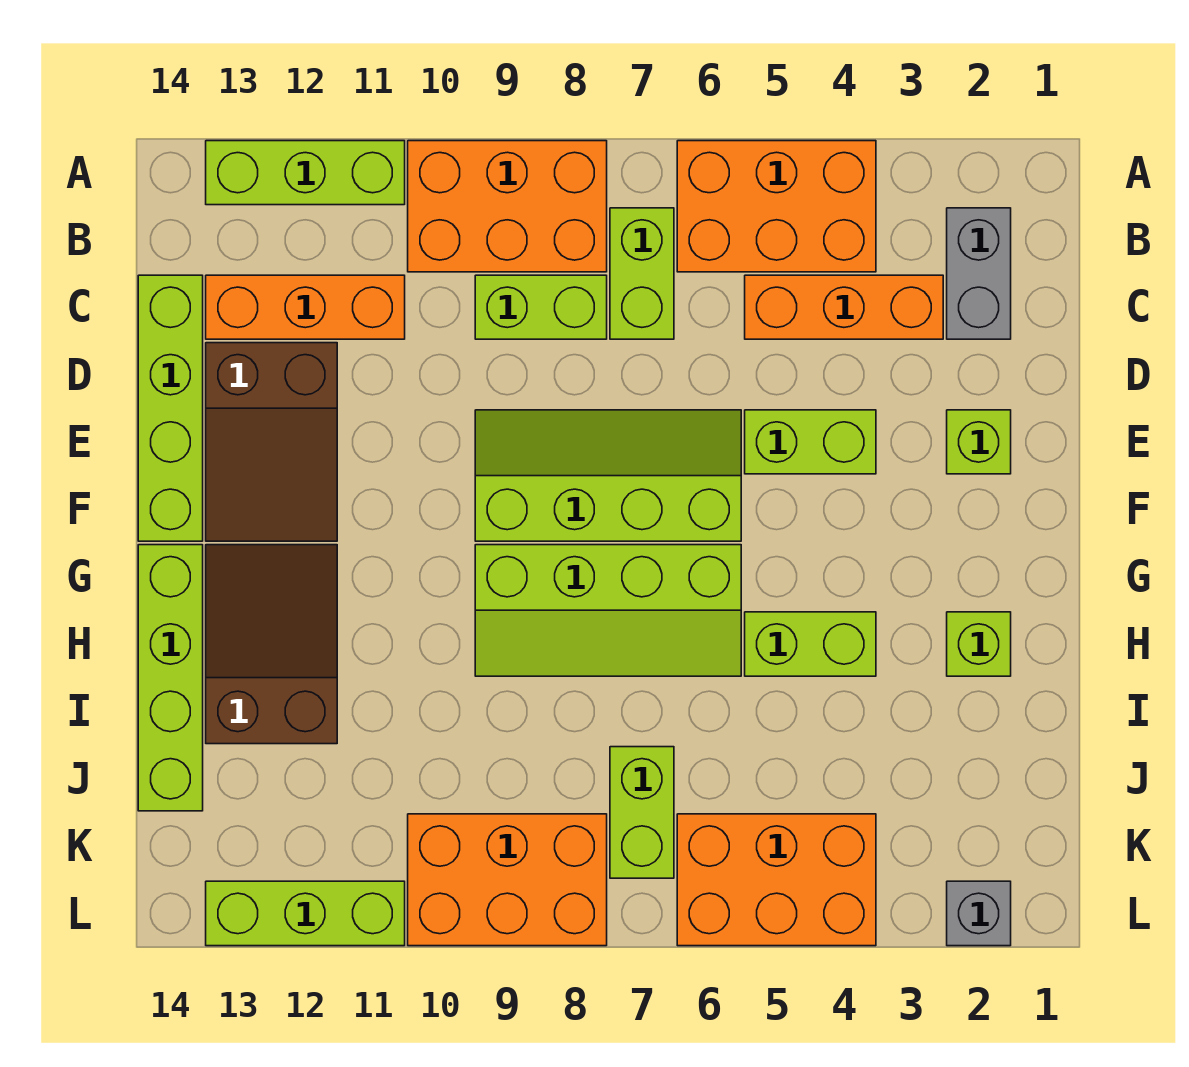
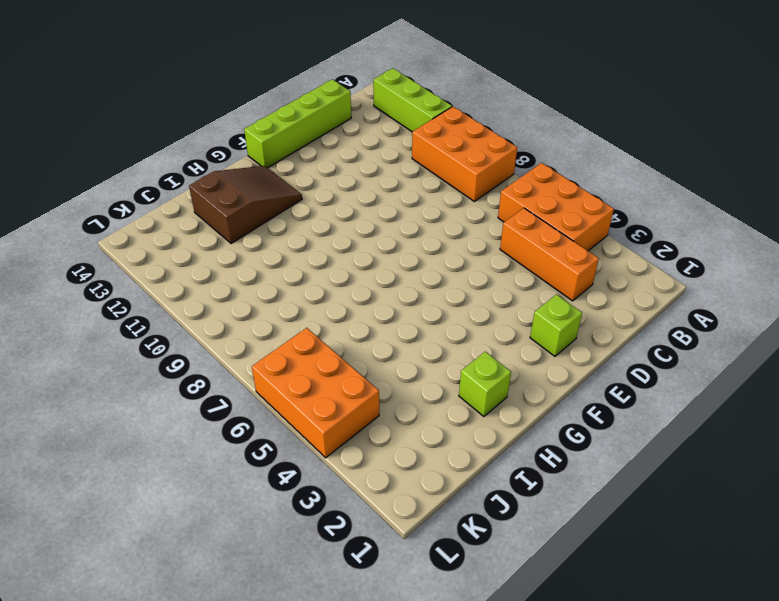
none -> grey brick B2:C2 level 1
none -> lime brick B7:C7 level 1
none -> lime brick C8:C9 level 1

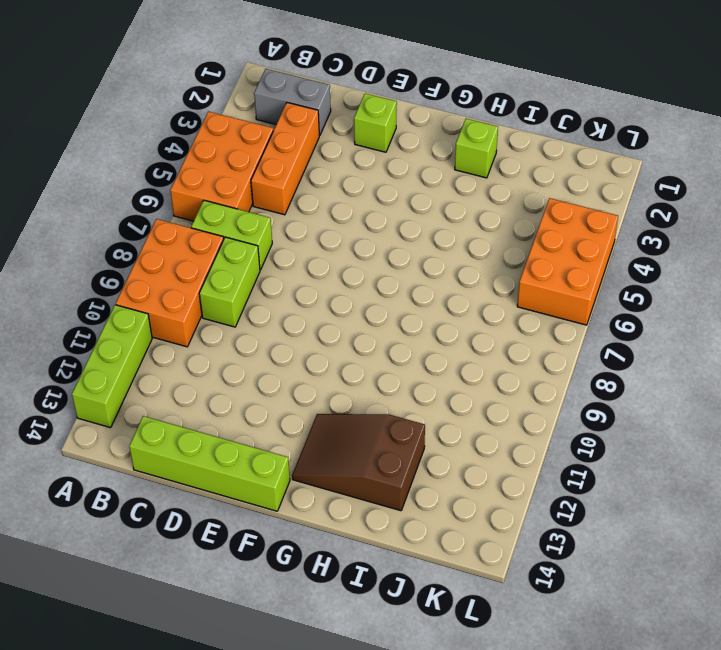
none -> orange brick C11:C13 level 1
none -> brown slope D12:F13 level 1 top D
none -> lime brick E4:E5 level 1

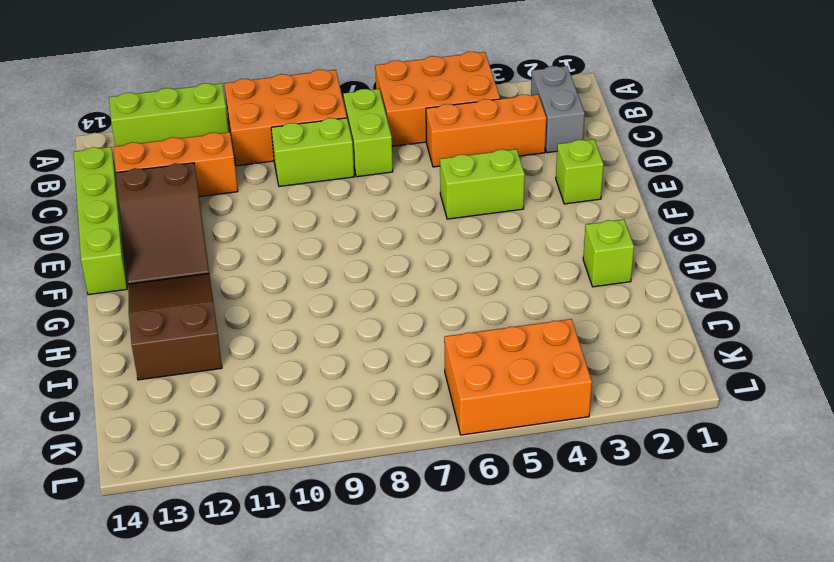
none -> lime slope E6:F9 level 1 top F
none -> lime slope G6:H9 level 1 top G
none -> lime brick G14:J14 level 1

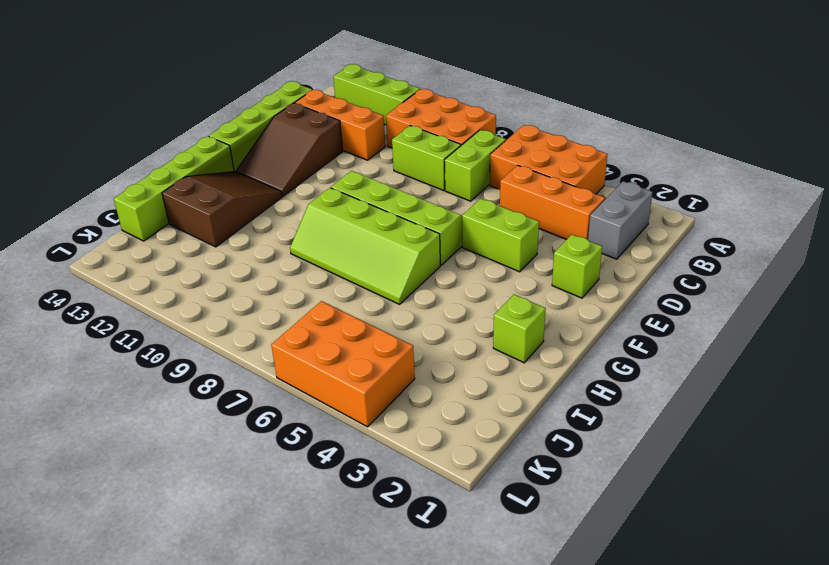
none -> lime brick H4:H5 level 1
none -> lime brick J7:K7 level 1
none -> orange brick K8:L10 level 1

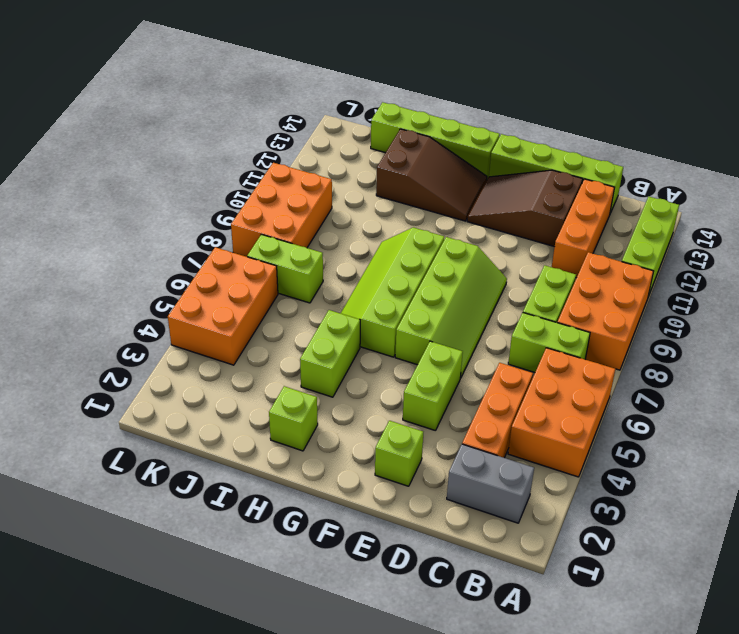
none -> grey brick L2 level 1
none -> lime brick L11:L13 level 1

